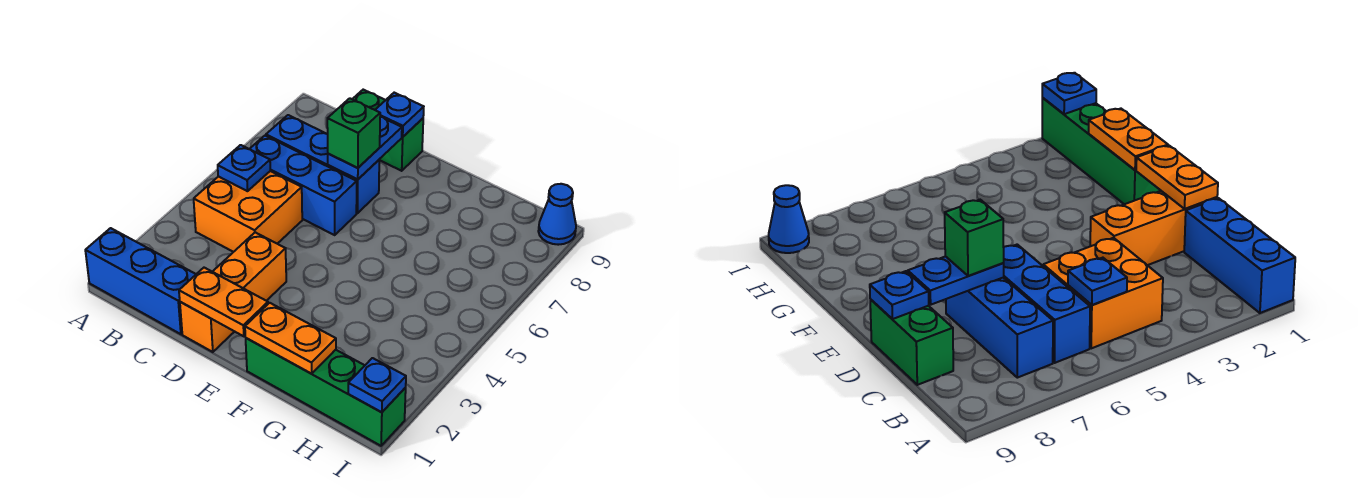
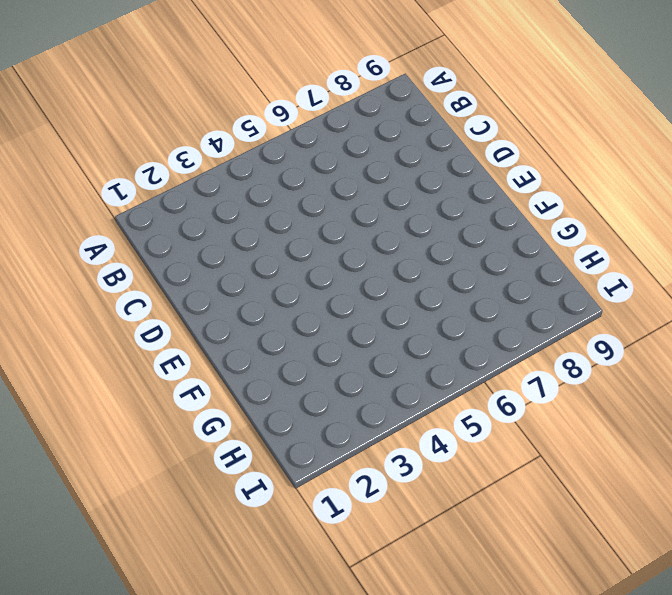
none -> blue brick A1:C1 level 1
none -> orange brick B4:C5 level 1
none -> blue brick B6:D6 level 1

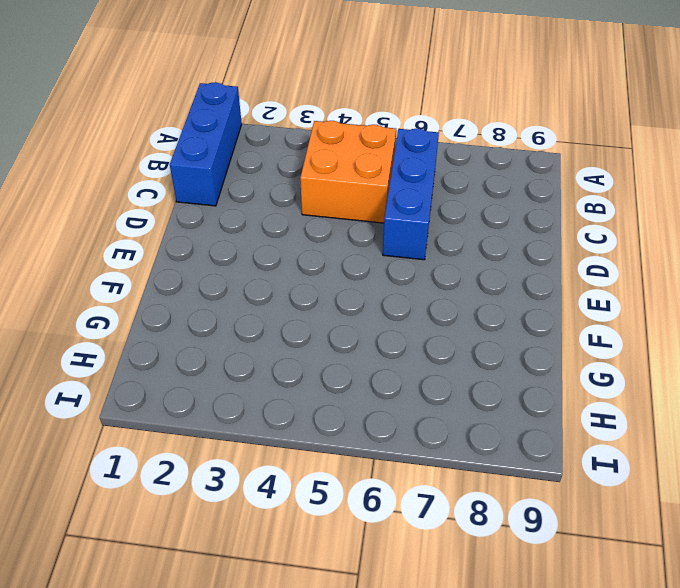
none -> blue brick B7:D7 level 1
none -> green brick C9:D9 level 1
none -> orange brick D1:D3 level 1

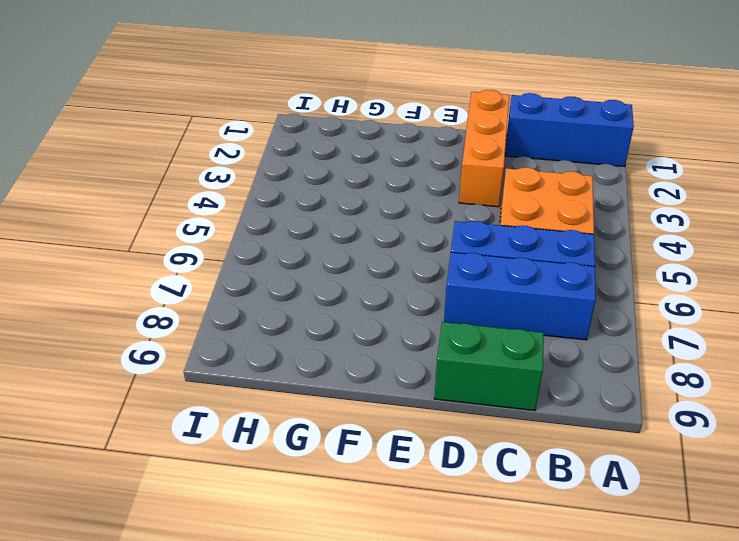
none -> green brick F1:I1 level 1
none -> blue cone I9 level 1
none -> blue plate B5 level 2

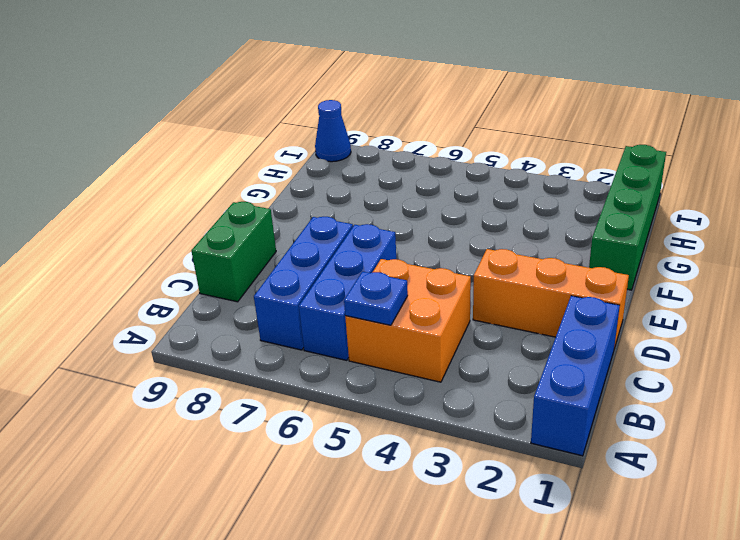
none -> orange plate D1:E1 level 2
none -> blue plate D7:D8 level 2
none -> blue plate D9 level 2

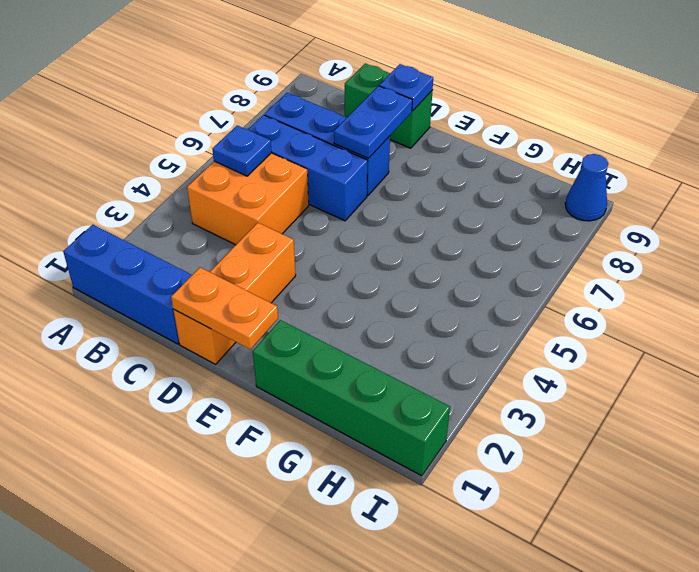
none -> orange plate F1:G1 level 2
none -> blue plate I1 level 2
none -> green brick D7 level 3

